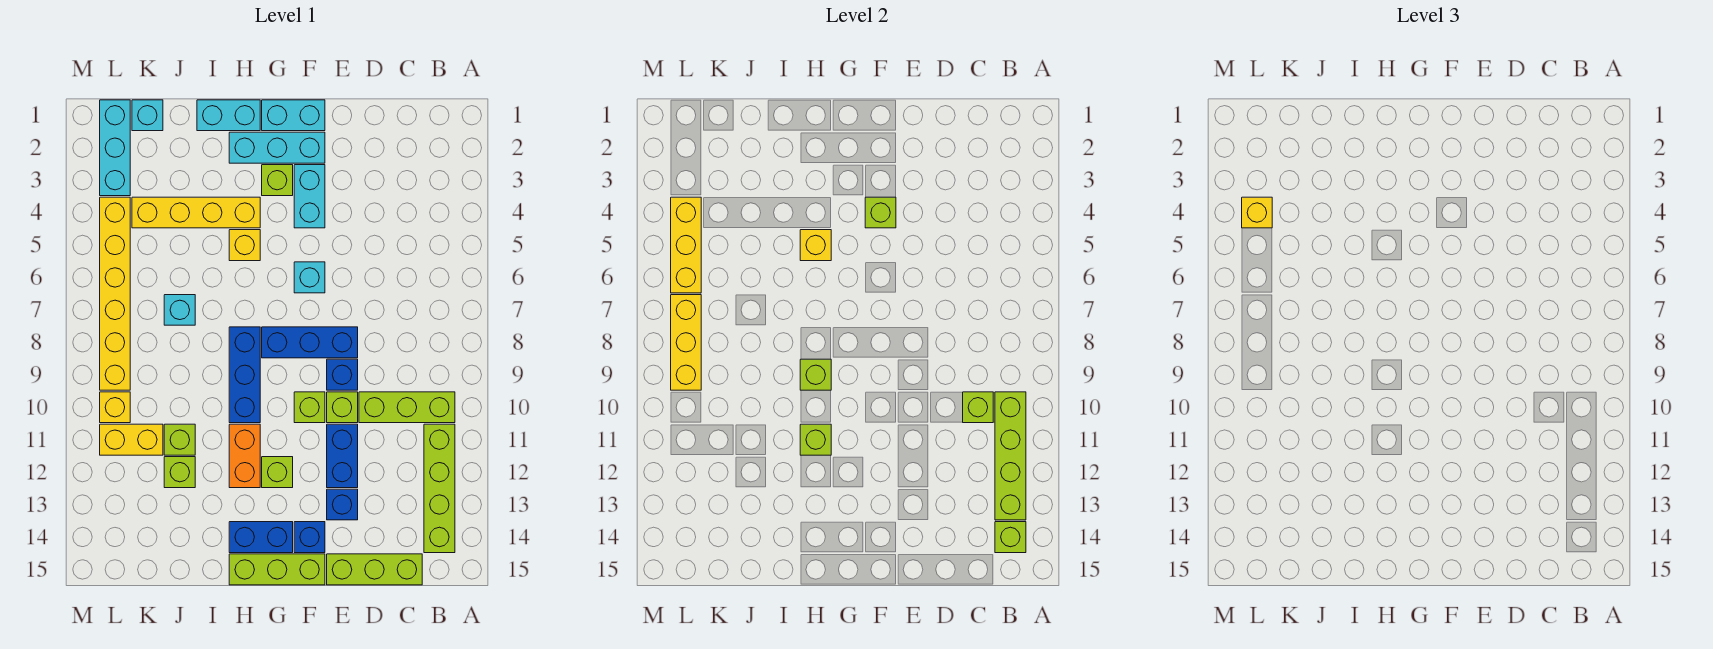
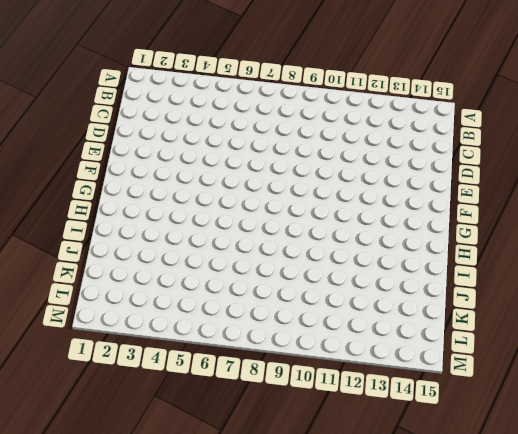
none -> lime brick B10:D10 level 1
none -> lime brick B11:B14 level 1
none -> lime brick C15:E15 level 1
none -> blue brick E8:G8 level 1

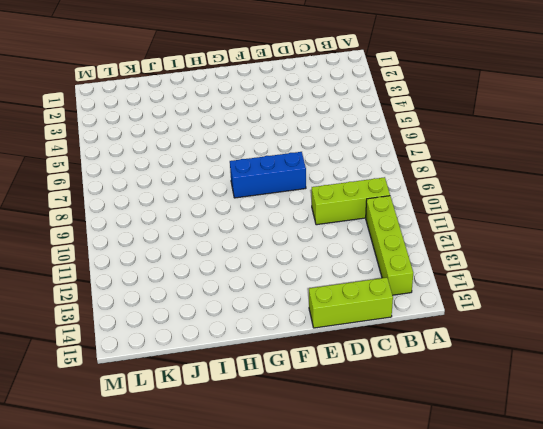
none -> blue brick E9 level 1
none -> lime brick E10 level 1
none -> blue brick E11:E12 level 1
none -> blue brick E13 level 1

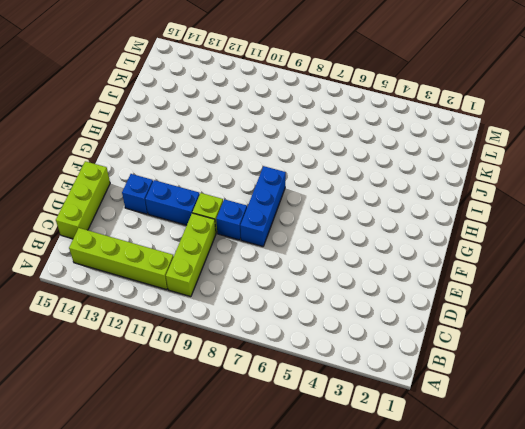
none -> cyan brick F1:G1 level 1
none -> cyan brick F2:H2 level 1
none -> cyan brick F3:F4 level 1
none -> cyan brick F6 level 1

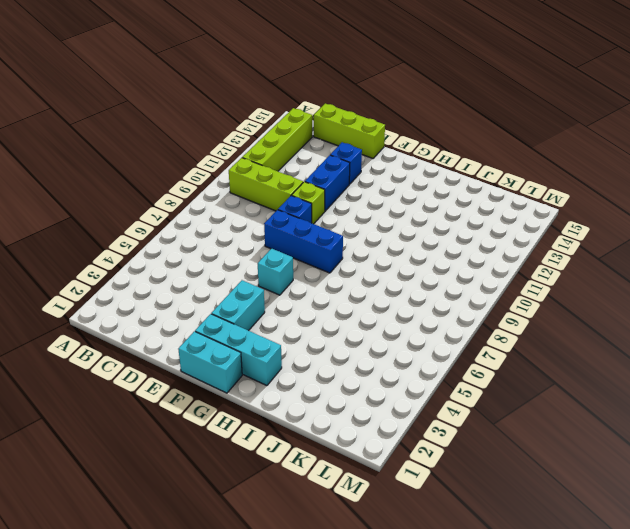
none -> lime brick F10 level 1
none -> blue brick F14 level 1
none -> lime brick F15:H15 level 1
none -> lime brick G3 level 1

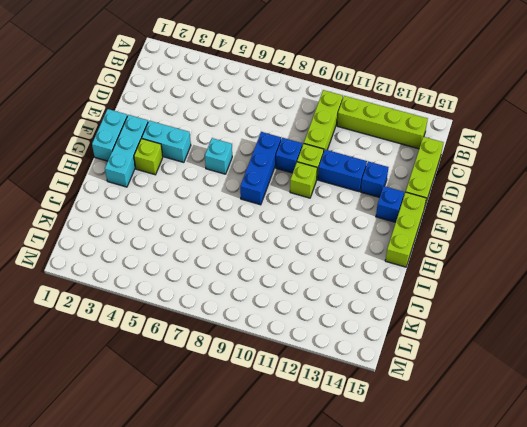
none -> lime brick G12 level 1
none -> blue brick G14:H14 level 1
none -> cyan brick H1:I1 level 1
none -> yellow brick H4:K4 level 1

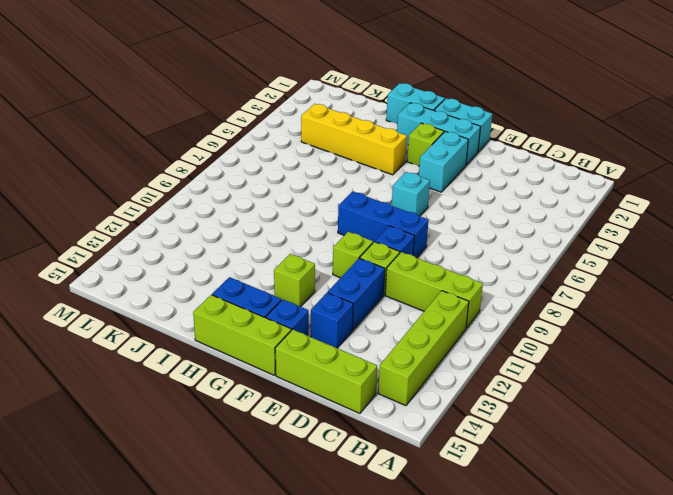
none -> yellow brick H5 level 1
none -> blue brick H8:H10 level 1
none -> orange brick H11:H12 level 1
none -> cyan brick J7 level 1

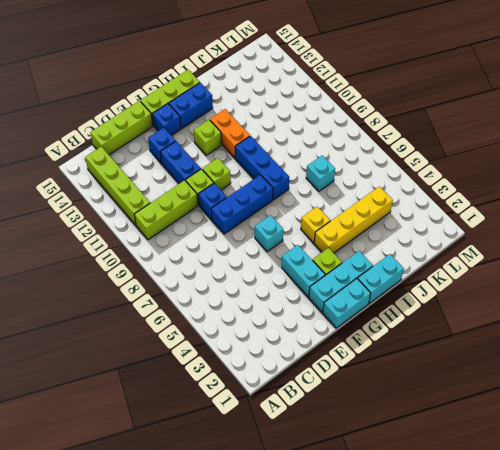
none -> lime brick J11 level 1
none -> lime brick J12 level 1
none -> cyan brick K1 level 1
none -> yellow brick K11:L11 level 1

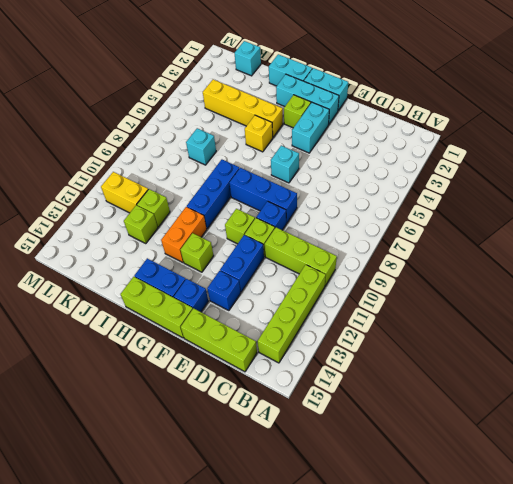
none -> cyan brick L1:L3 level 1
none -> yellow brick L4:L9 level 1
none -> yellow brick L10 level 1
none -> lime brick B10:B13 level 2

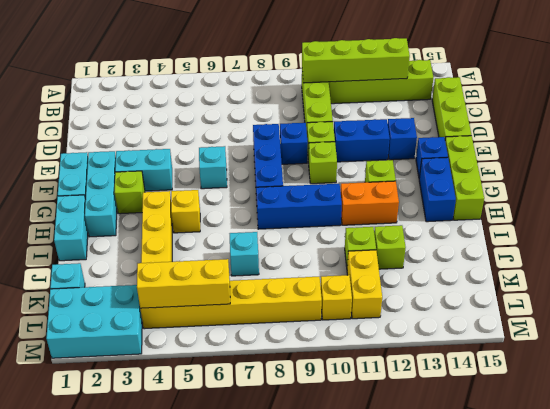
cyan brick L1:M3 level 1 -> cyan brick L1:L3 level 1
none -> lime brick B14 level 2
none -> lime brick C10 level 2
none -> lime brick F4 level 2
none -> yellow brick H5 level 2

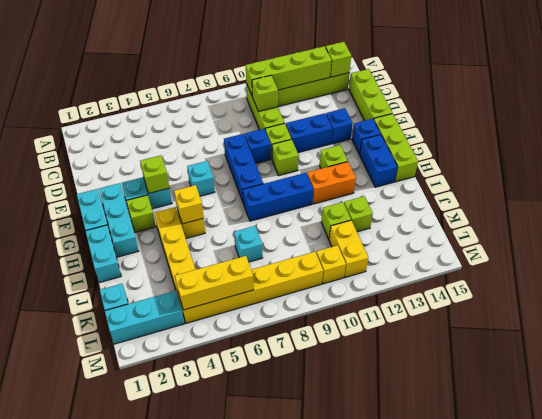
none -> lime brick H9 level 2
none -> lime brick H11 level 2
none -> yellow brick L7:L9 level 2
none -> yellow brick L4 level 3

